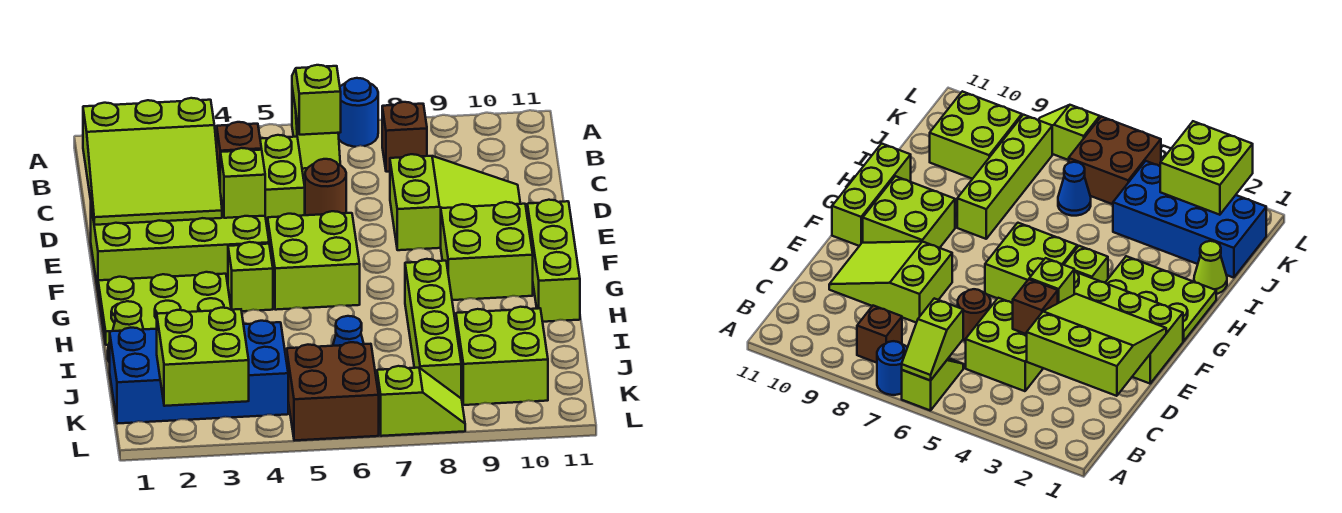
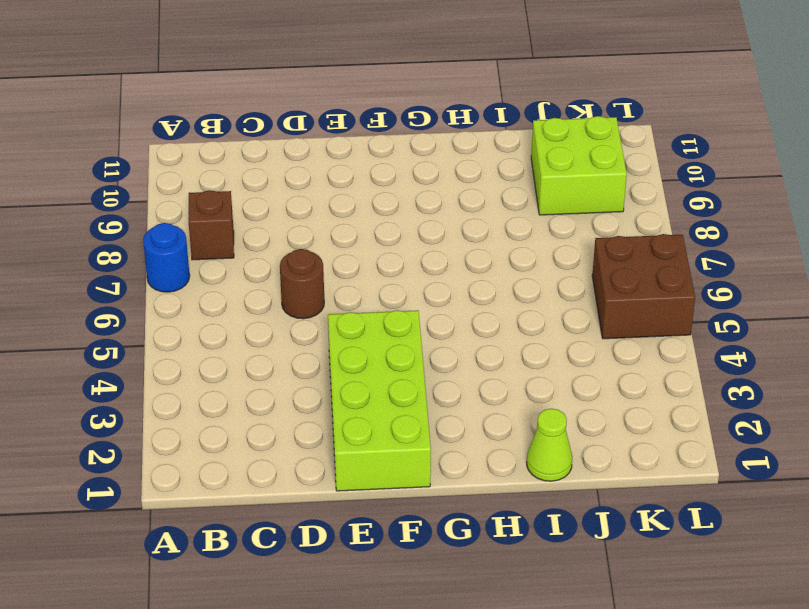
none -> lime slope A6:B6 level 1 top A
none -> lime brick C4:D5 level 1
none -> lime slope D8:E10 level 1 top 8

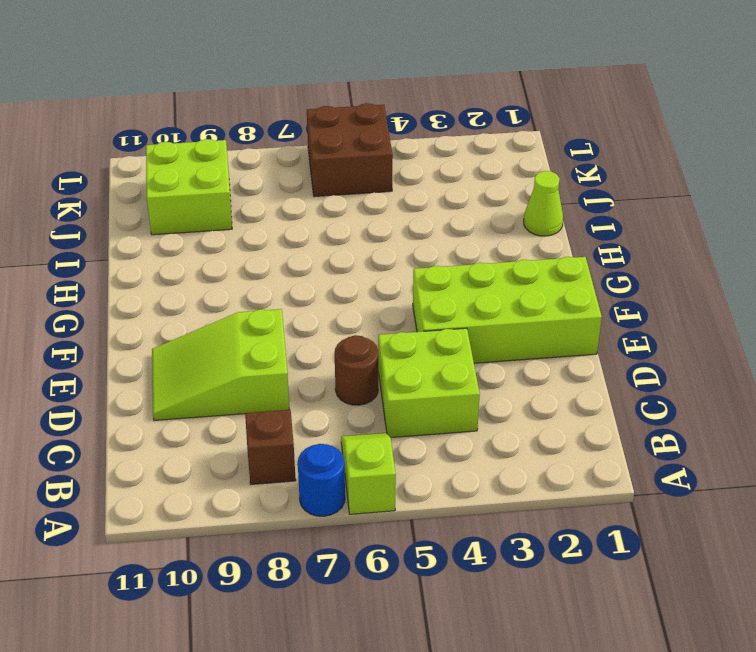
none -> lime brick F5:G6 level 1
none -> lime brick F9:G10 level 1
none -> lime brick F11:H11 level 1

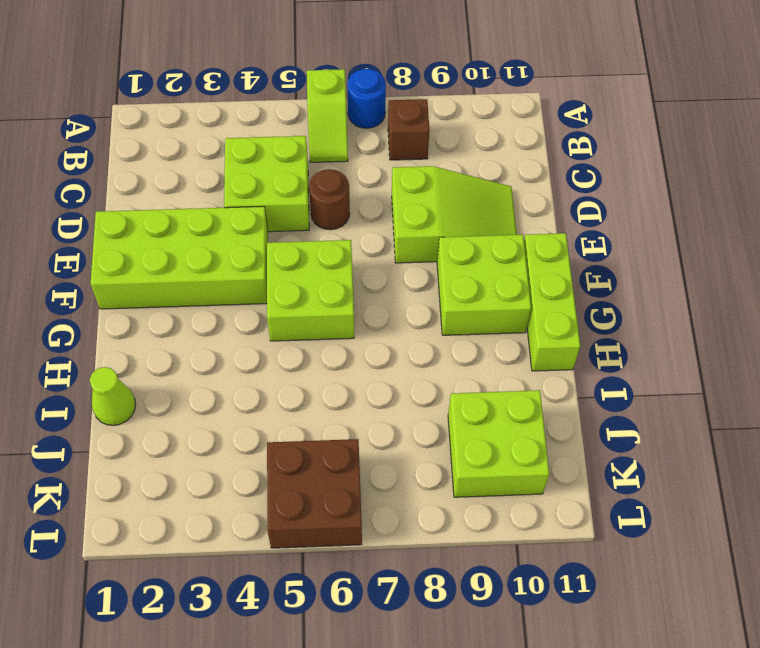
none -> lime plate G1:H3 level 1
none -> lime brick G4 level 1
none -> lime brick H8:K8 level 1

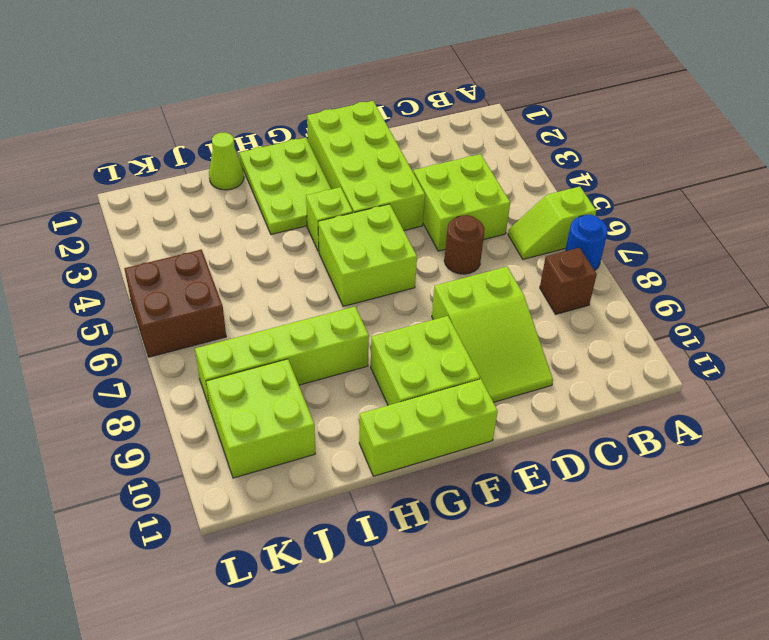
none -> blue brick J1:K4 level 1
none -> blue cone J6 level 1
none -> lime slope L7:L8 level 1 top 7

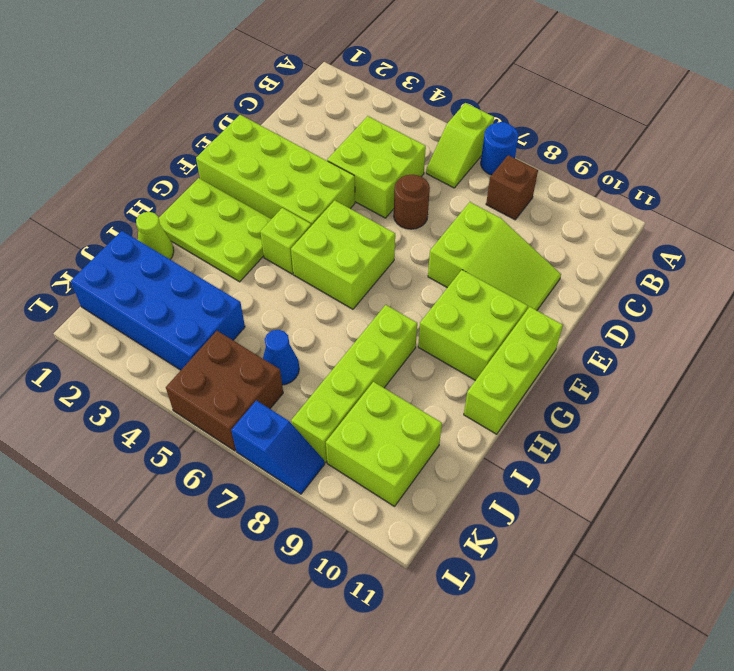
blue slope L7:L8 level 1 top 7 -> lime slope L7:L8 level 1 top 7
none -> lime slope A6:B6 level 2 top B
none -> lime slope C1:E3 level 2 top C
none -> brown brick D4 level 2

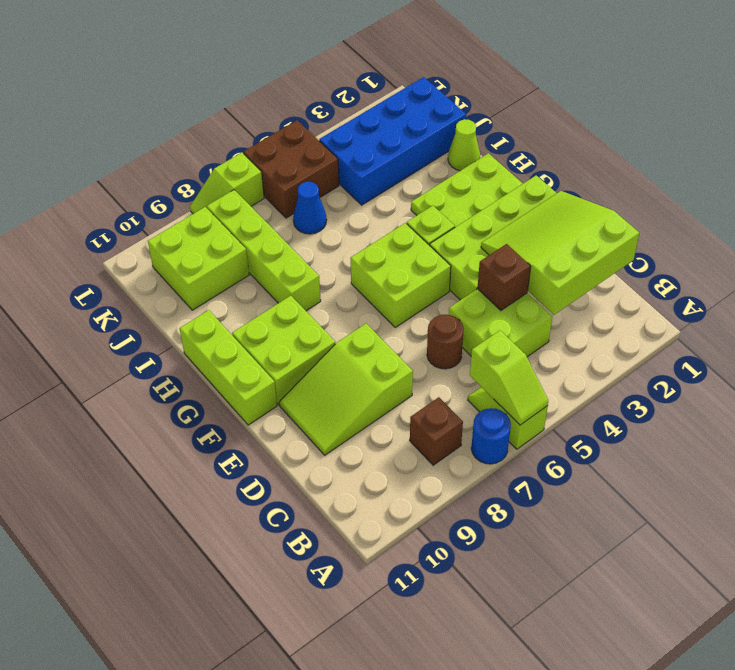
none -> lime brick E4 level 2
none -> lime brick K2:L3 level 2

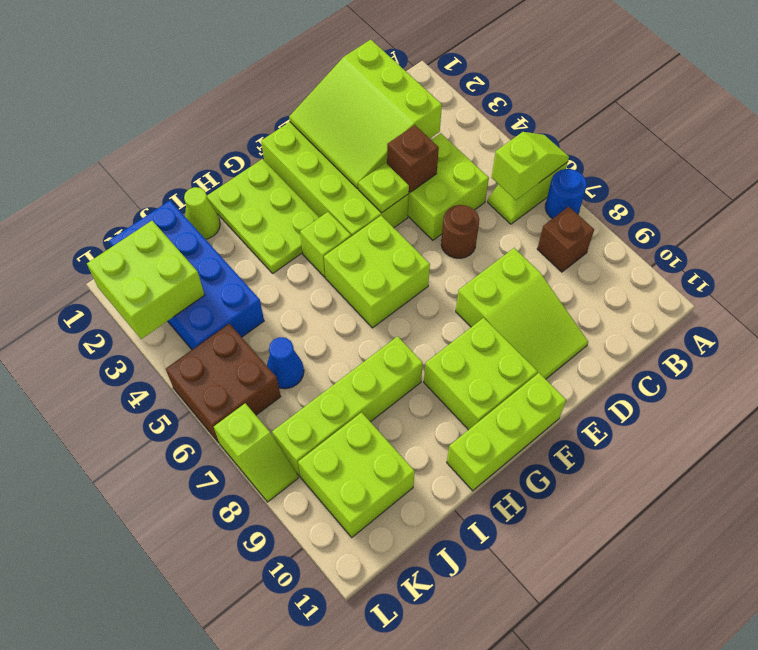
lime plate E4 level 2 -> lime brick E4 level 2

